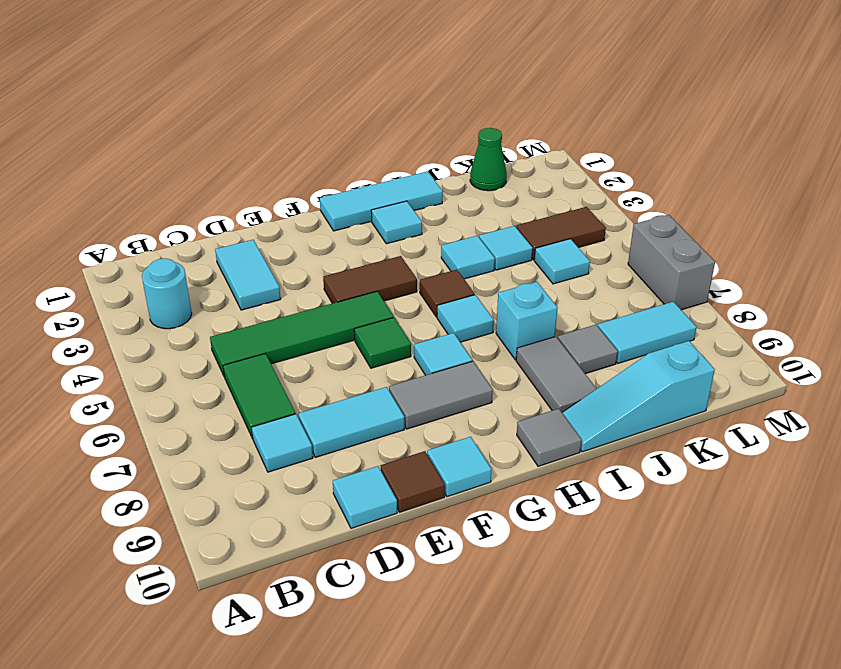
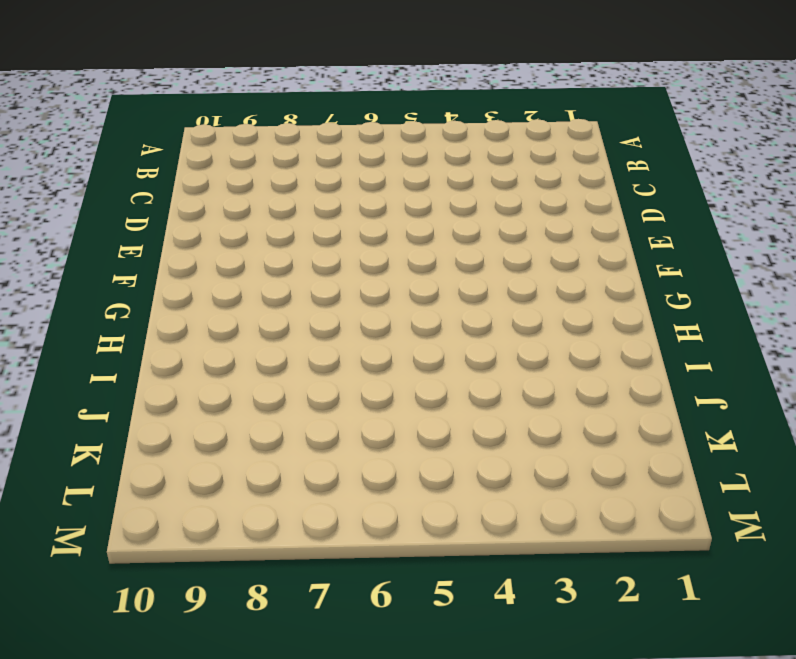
none -> cyan round brick B3 level 1
none -> green tile C5:F5 level 1
none -> green tile C6:C7 level 1

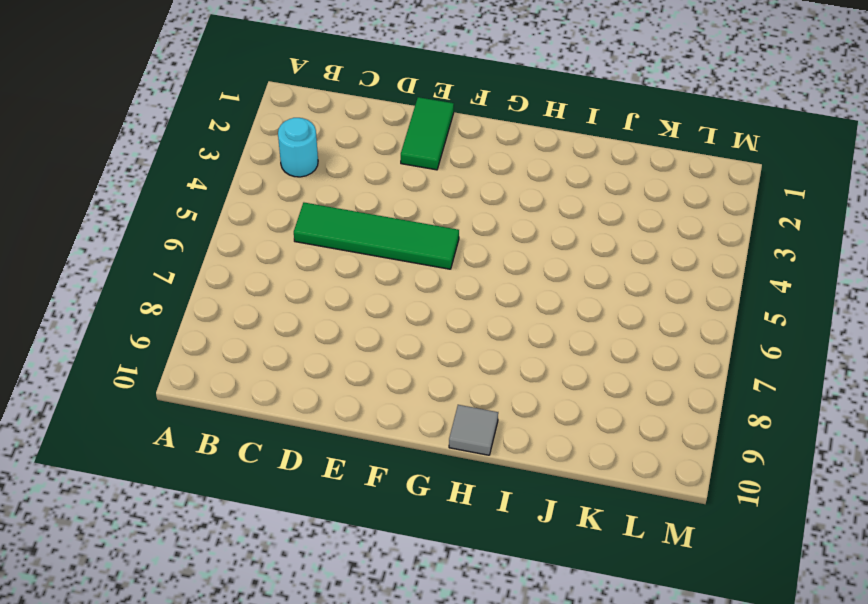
green tile E1:E2 level 1 -> green tile C6:C7 level 1
none -> cyan tile C8 level 1
none -> cyan tile D2:D3 level 1
none -> cyan tile D8:E8 level 1

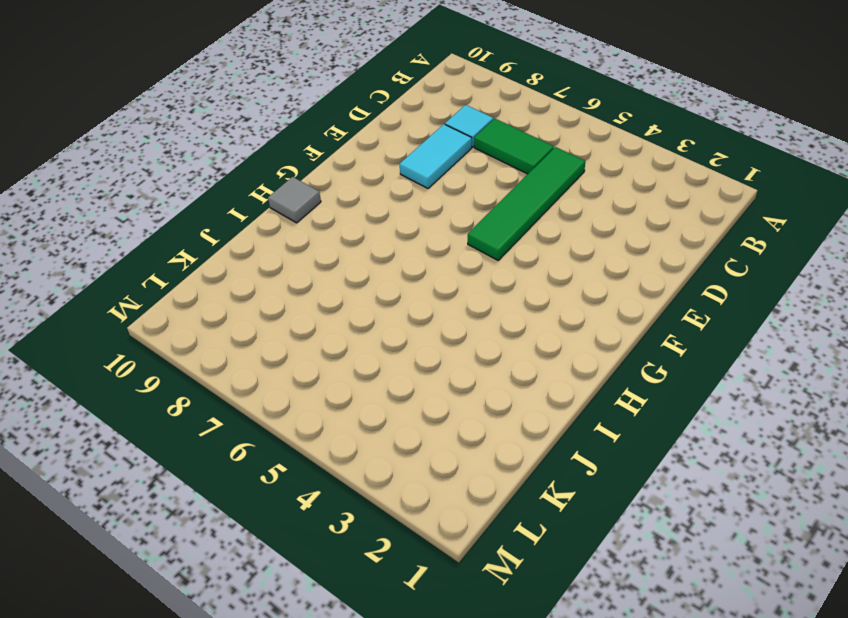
none -> cyan round brick B3 level 1
none -> cyan tile D2:D3 level 1
none -> cyan tile D10 level 1

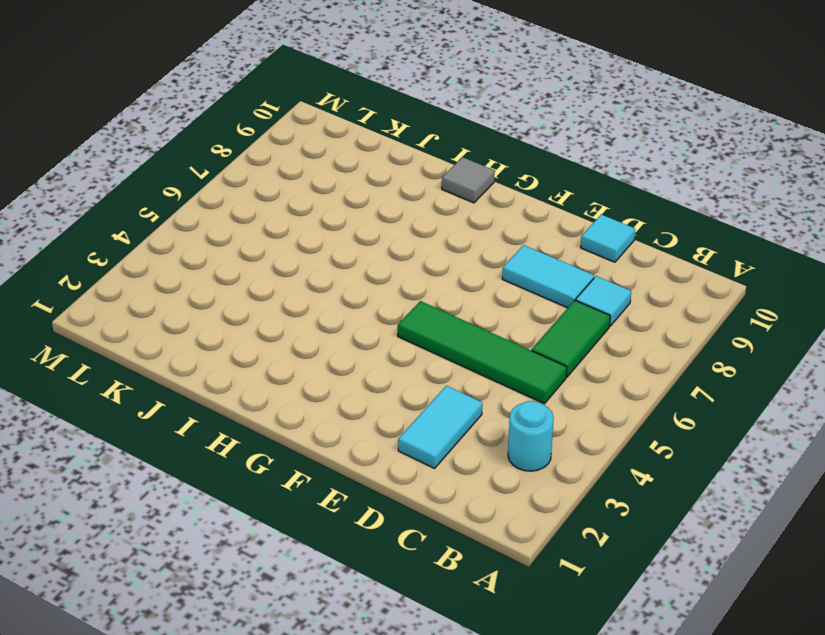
none -> brown tile E10 level 1
none -> brown tile F4:G4 level 1
none -> green tile F6 level 1

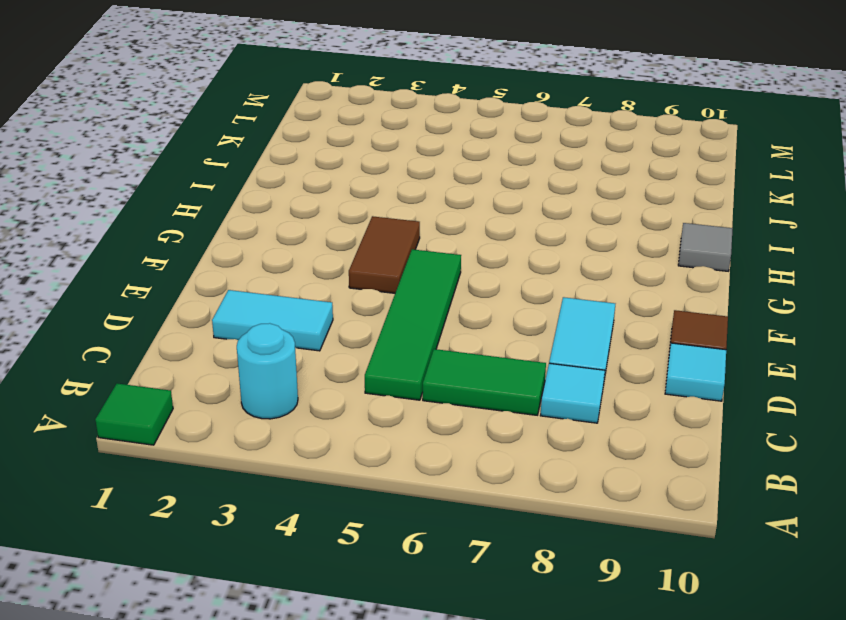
green tile A1 level 1 -> green tile F6 level 1
none -> grey tile F8:G8 level 1
none -> cyan tile F10 level 1
none -> cyan tile G1:I1 level 1

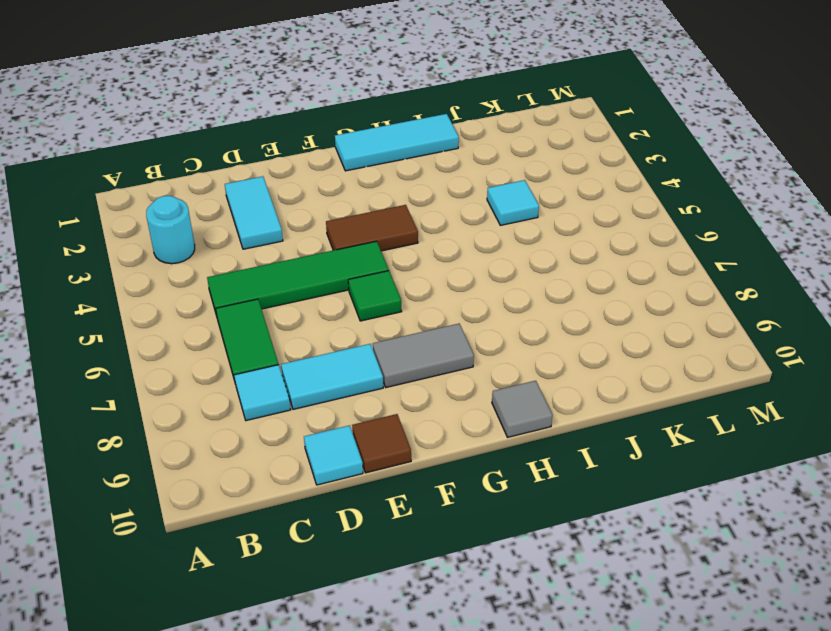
none -> cyan tile F10 level 1
none -> cyan tile G7 level 1
none -> cyan tile H2 level 1

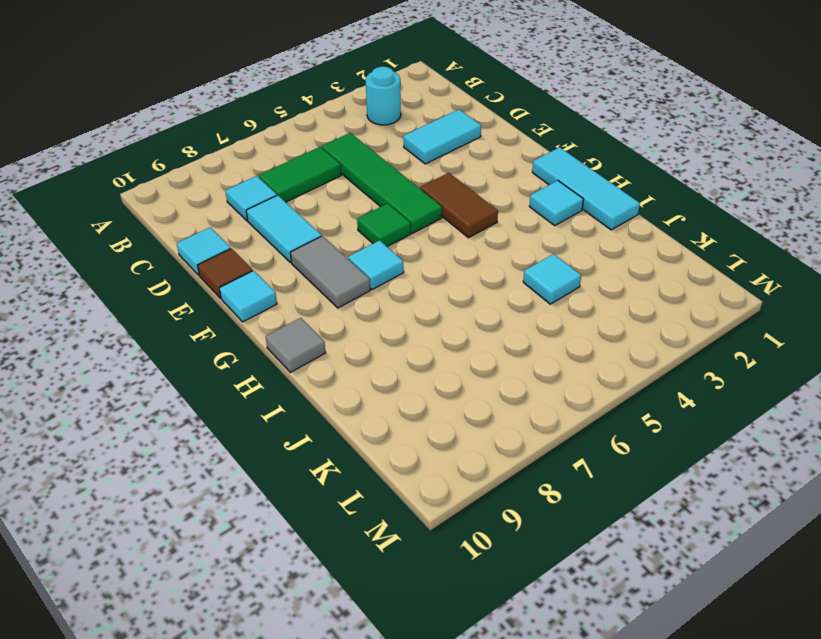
none -> brown tile H5 level 1
none -> cyan tile H6 level 1
none -> cyan tile I4 level 1

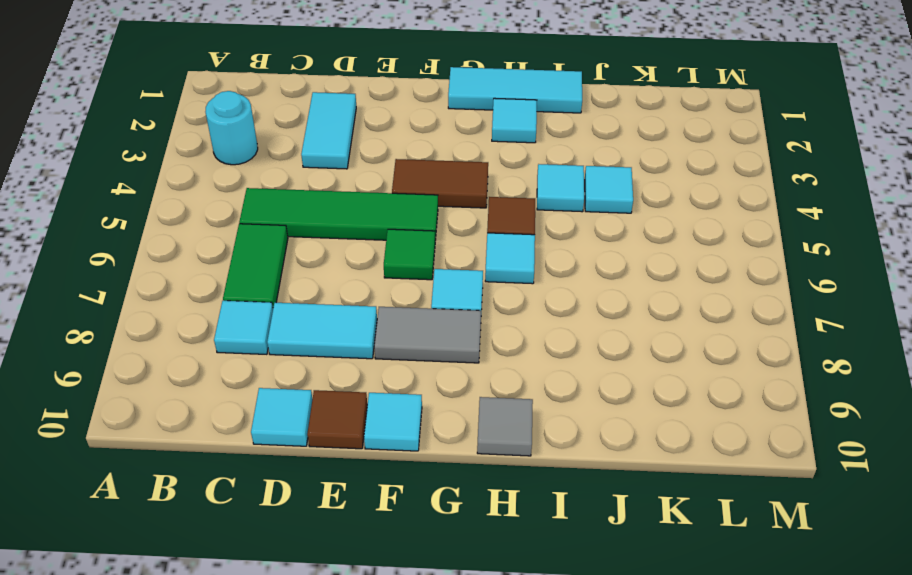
none -> cyan brick I7 level 1
none -> grey tile I8:I9 level 1
none -> cyan slope I10:K10 level 1 top K

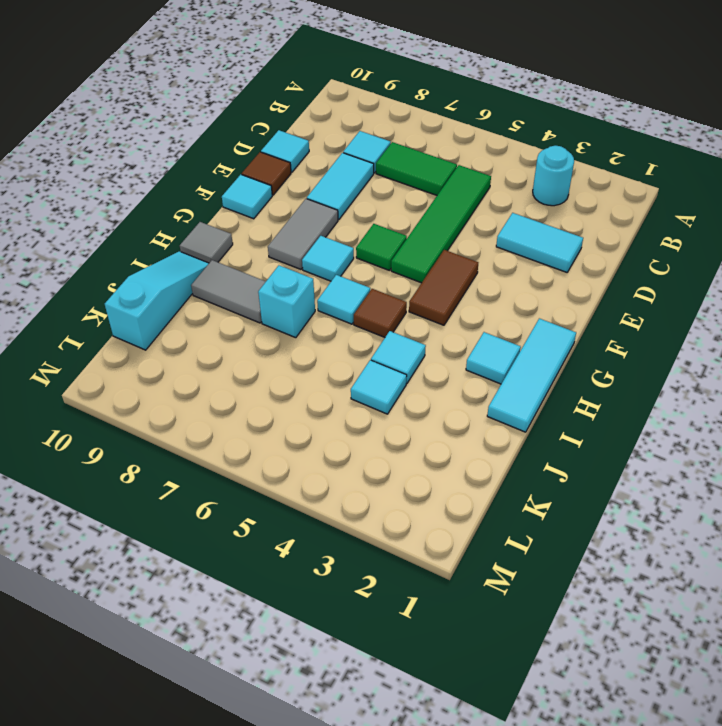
none -> grey tile J8 level 1
none -> green cone K1 level 1
none -> brown tile K4:L4 level 1

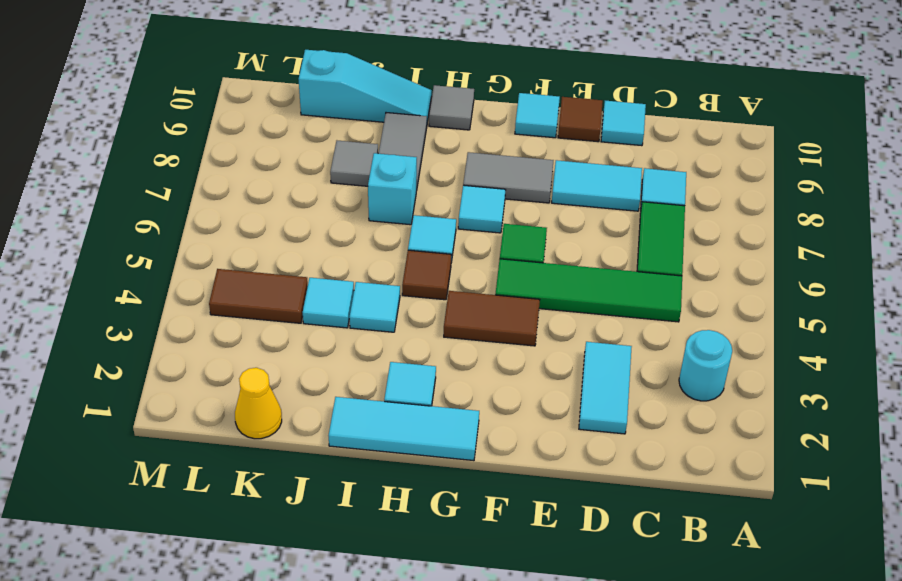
yellow cone K1 level 1 -> green cone K1 level 1
none -> cyan tile K5 level 1
none -> cyan tile K8:L8 level 1
none -> grey brick M6:M7 level 1

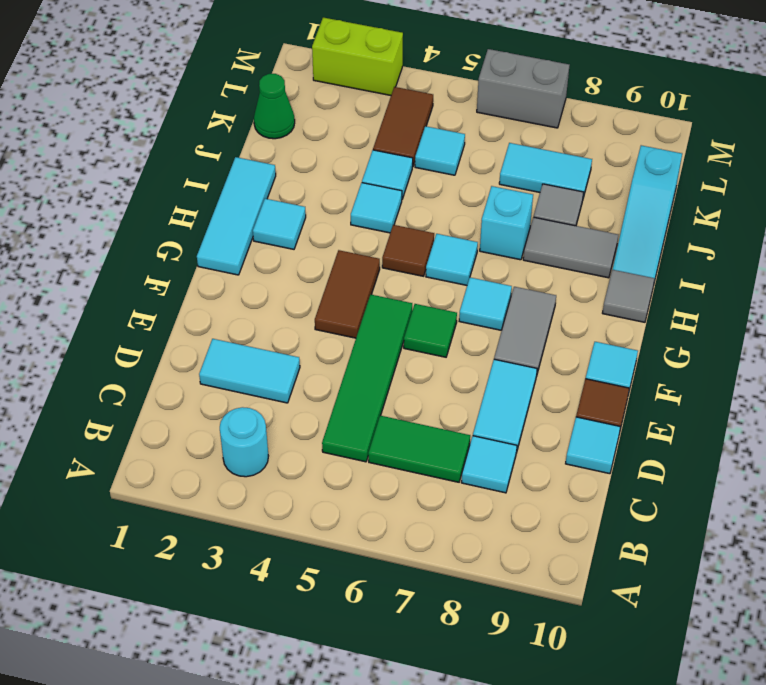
cyan tile K7:K8 level 1 -> cyan tile K8:L8 level 1
lime brick M2:M3 level 1 -> none

